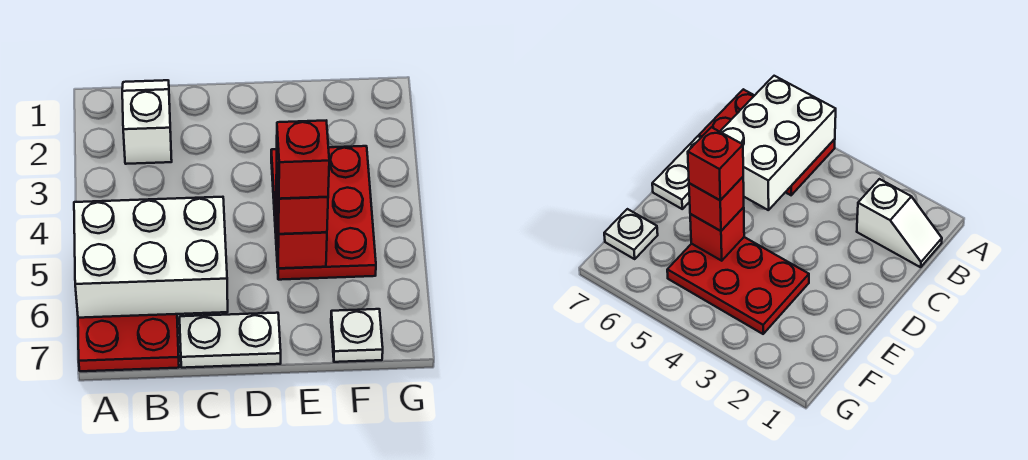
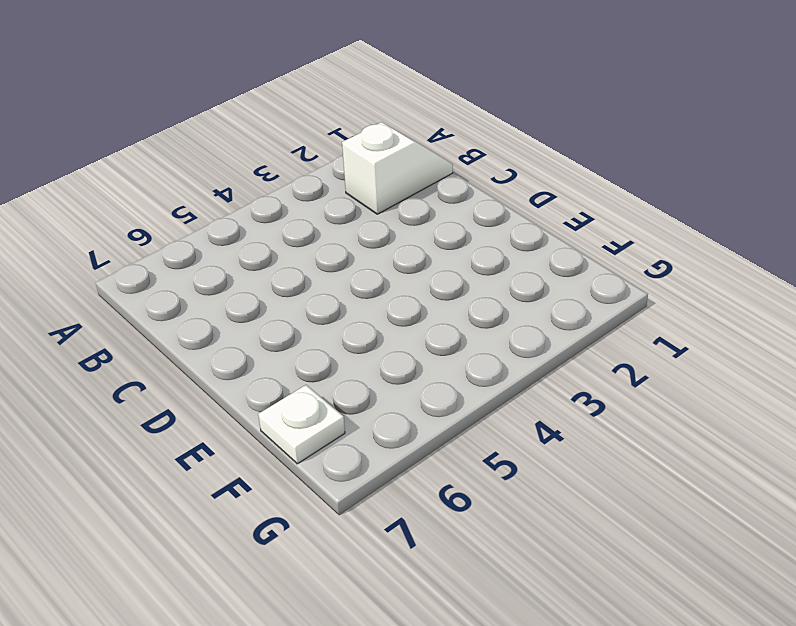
none -> red plate A5:B7 level 1
none -> white plate C7:D7 level 1

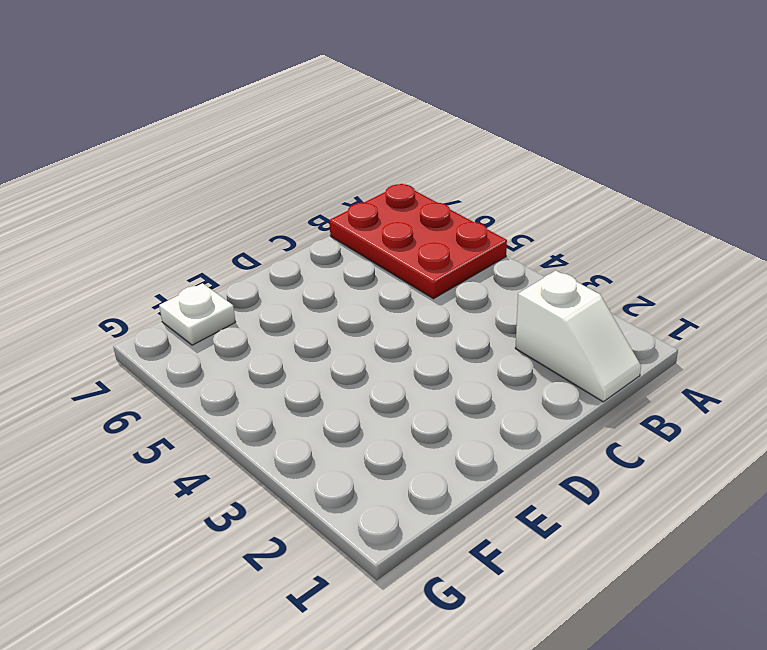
none -> white plate C7:D7 level 1
none -> red plate E3:F5 level 1

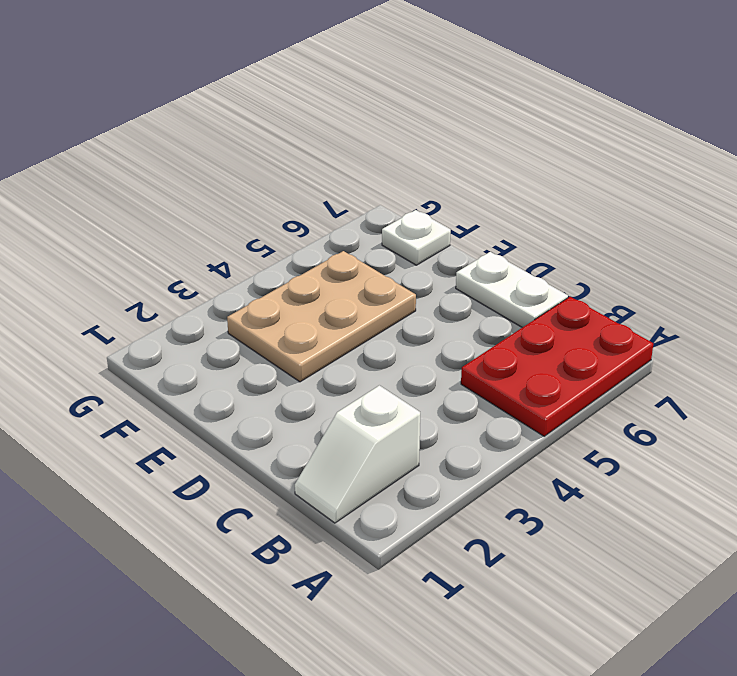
tan plate E3:F5 level 1 -> red plate E3:F5 level 1
none -> white brick A5:C6 level 2
none -> red brick E5 level 2

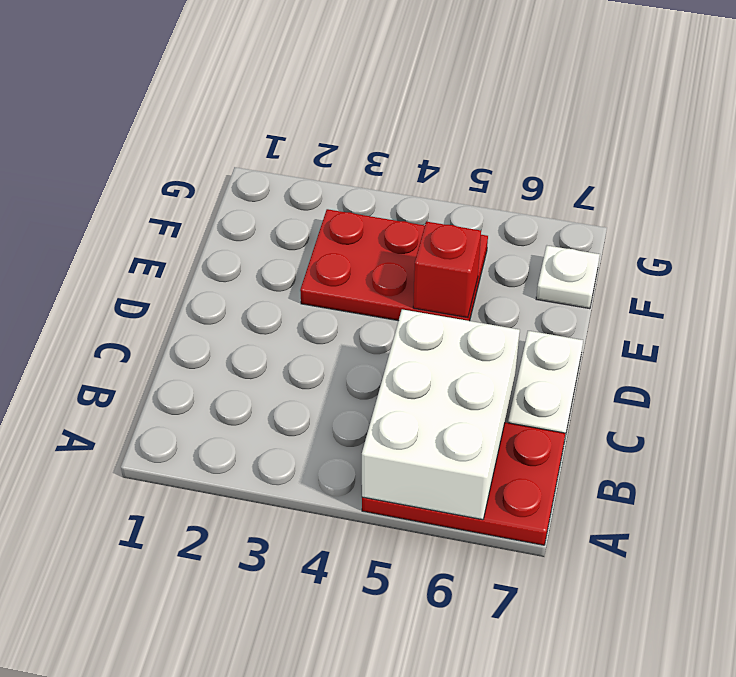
none -> white slope B1:B2 level 1 top 2
none -> red brick E5 level 3

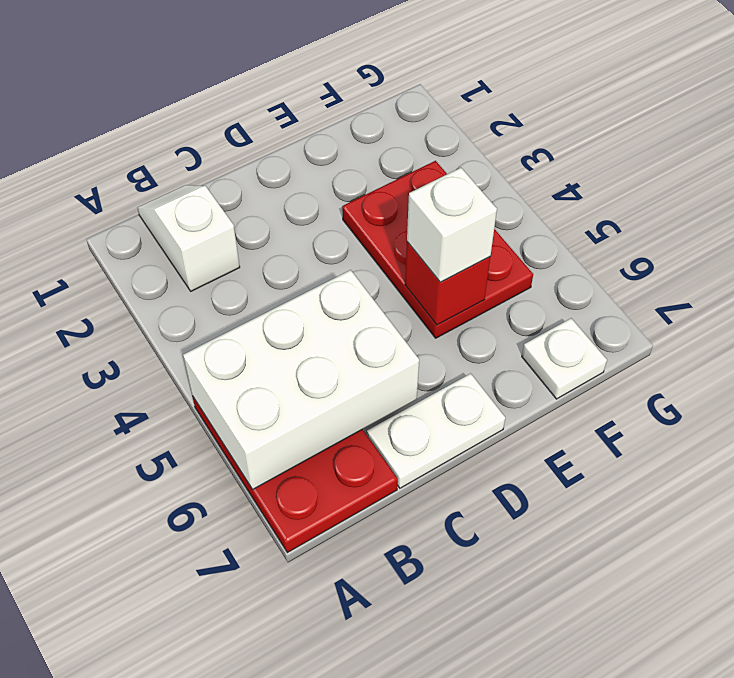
white brick E5 level 3 -> red brick E5 level 3
none -> red brick E5 level 4

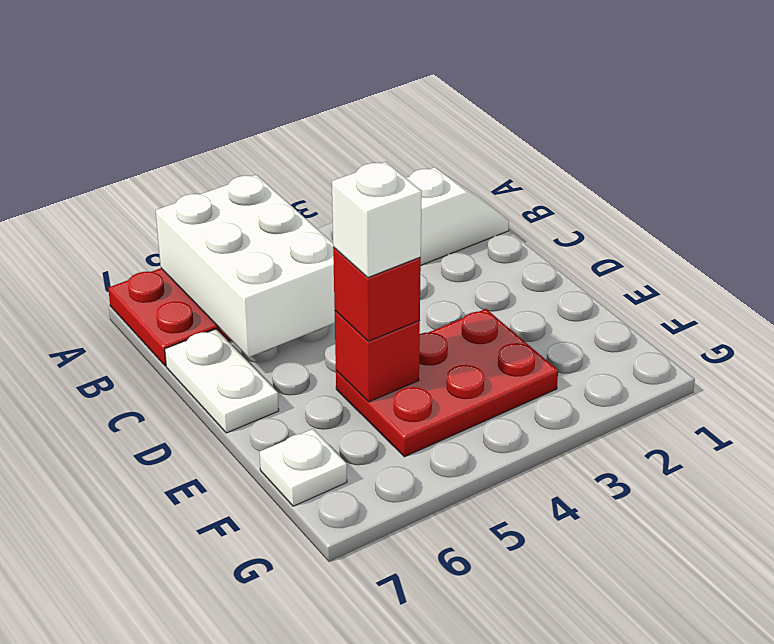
white brick E5 level 4 -> red brick E5 level 4

